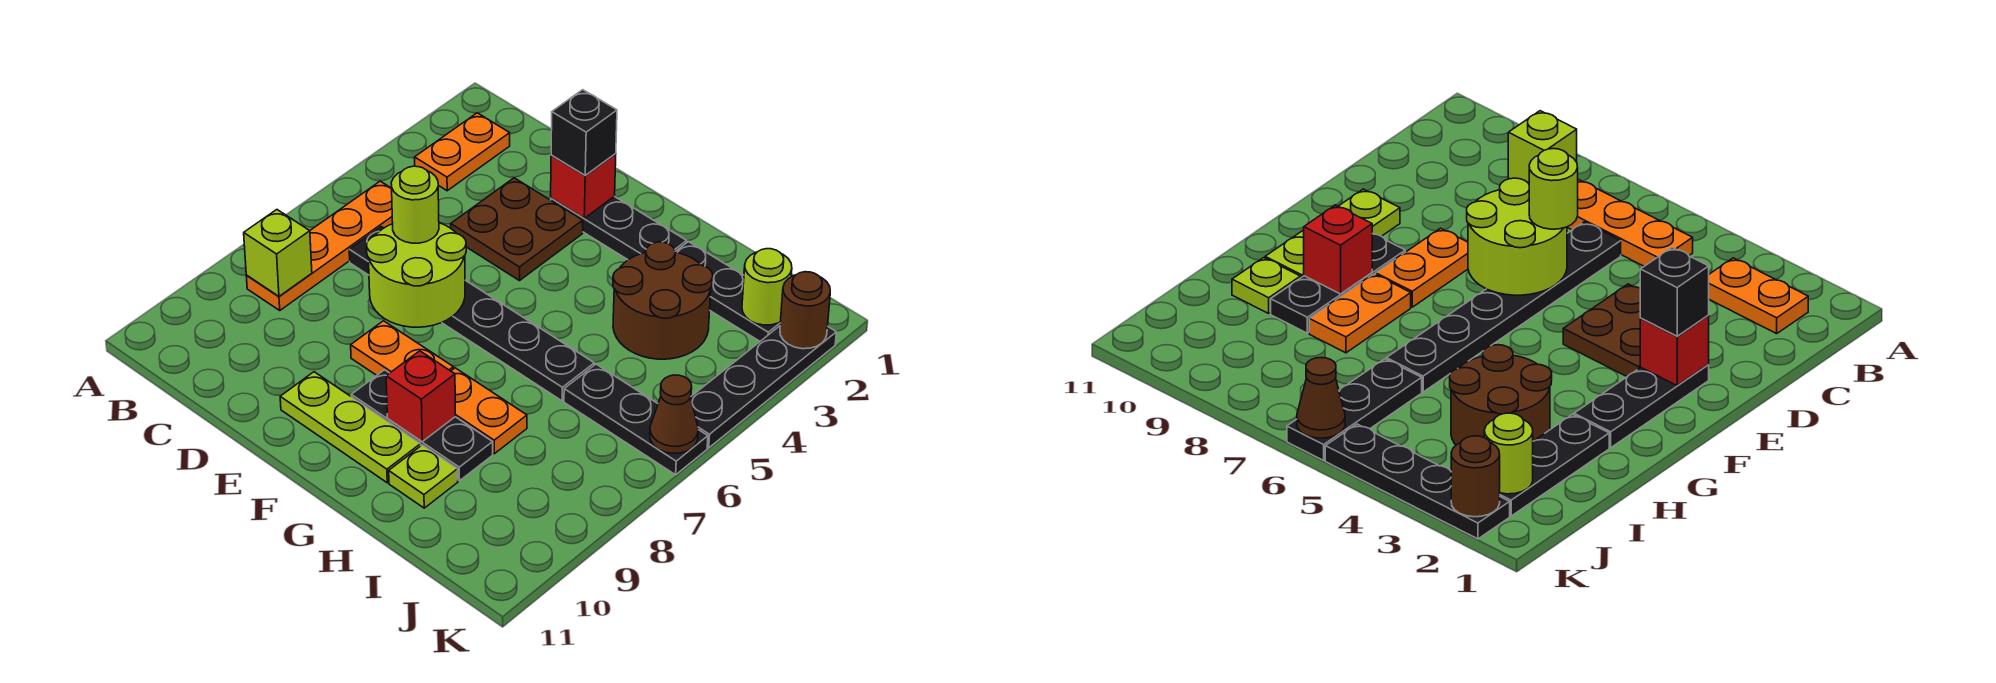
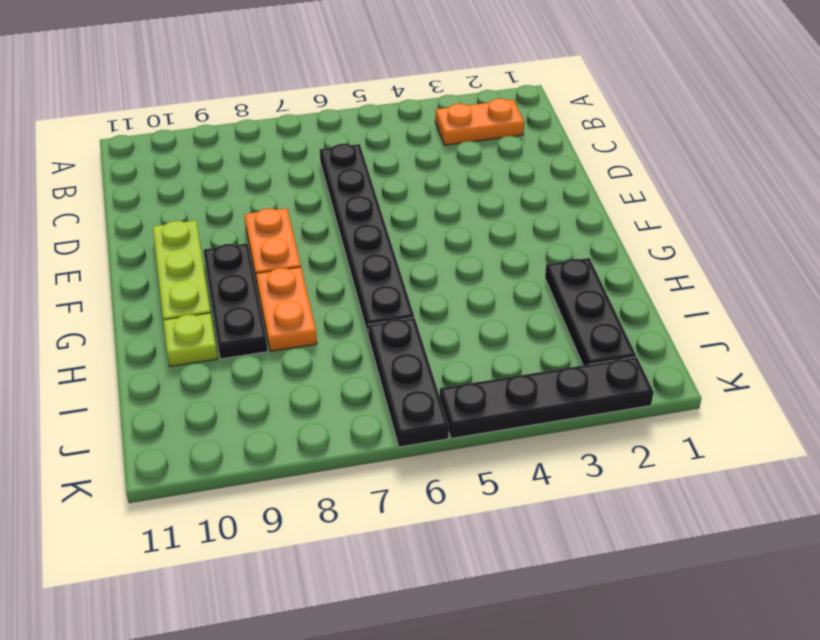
none -> orange plate B5:B8 level 1
none -> brown plate D3:E4 level 1
none -> black plate E2:G2 level 1

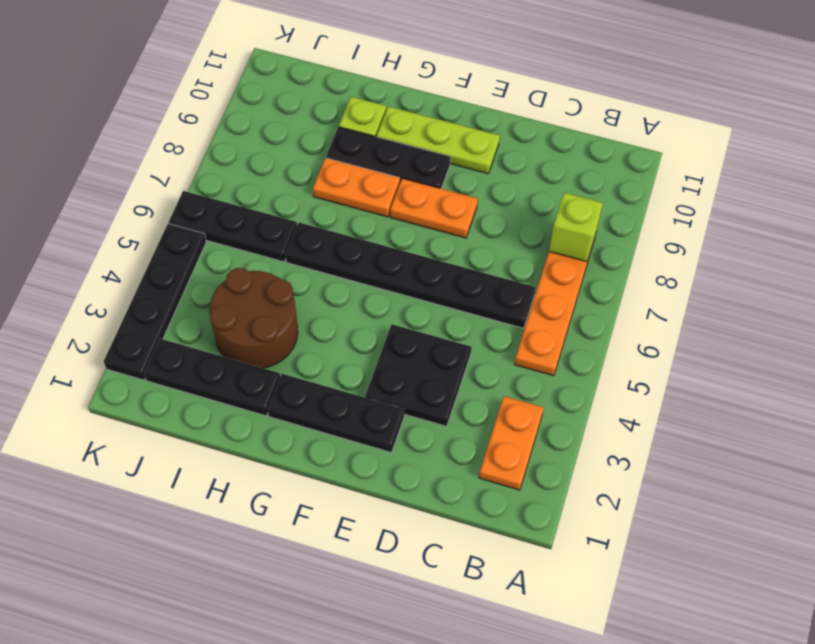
black plate D3:E4 level 1 -> brown plate D3:E4 level 1
none -> lime round brick D6:E7 level 2
none -> red brick E2 level 2
none -> red brick G9 level 2

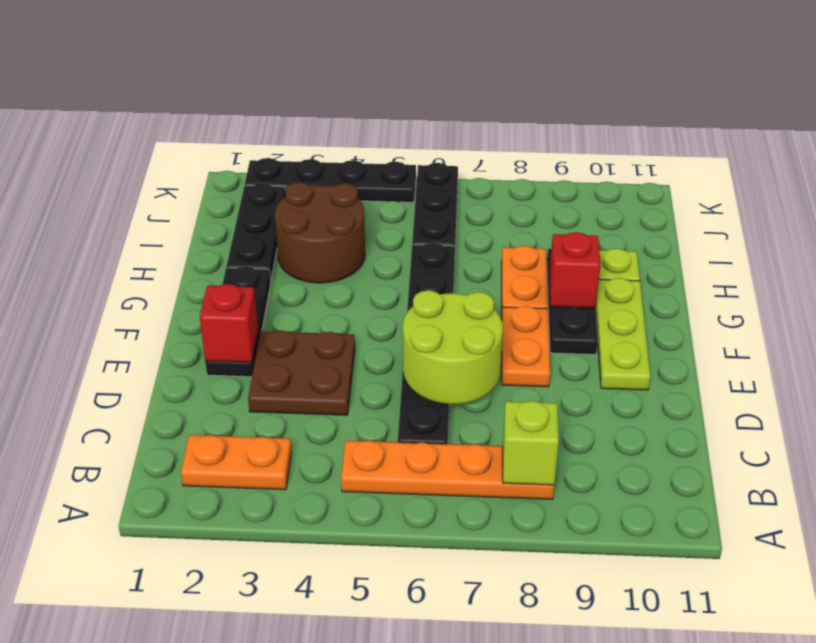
none -> lime round brick J2 level 2
none -> brown round brick K2 level 2
none -> brown cone K6 level 2

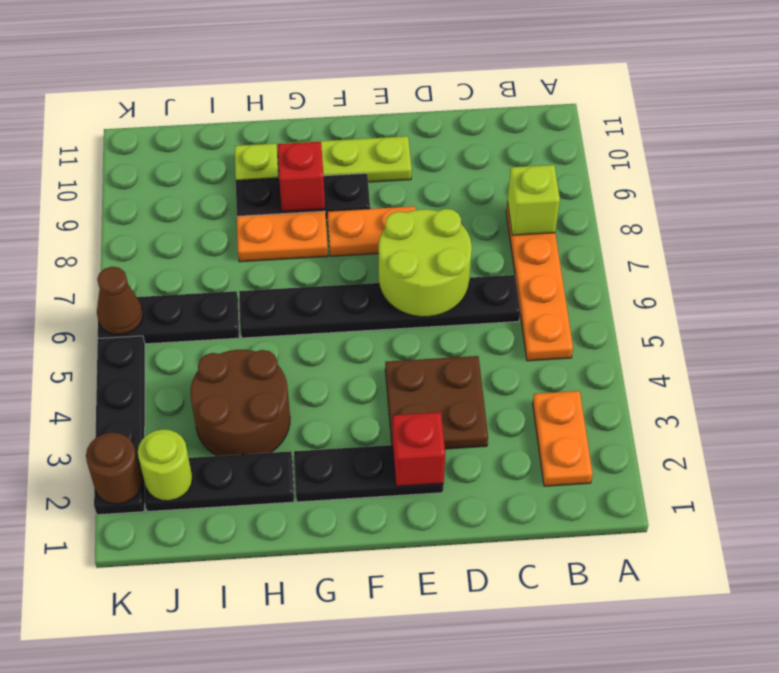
none -> lime round brick D6 level 3
none -> black brick E2 level 3

